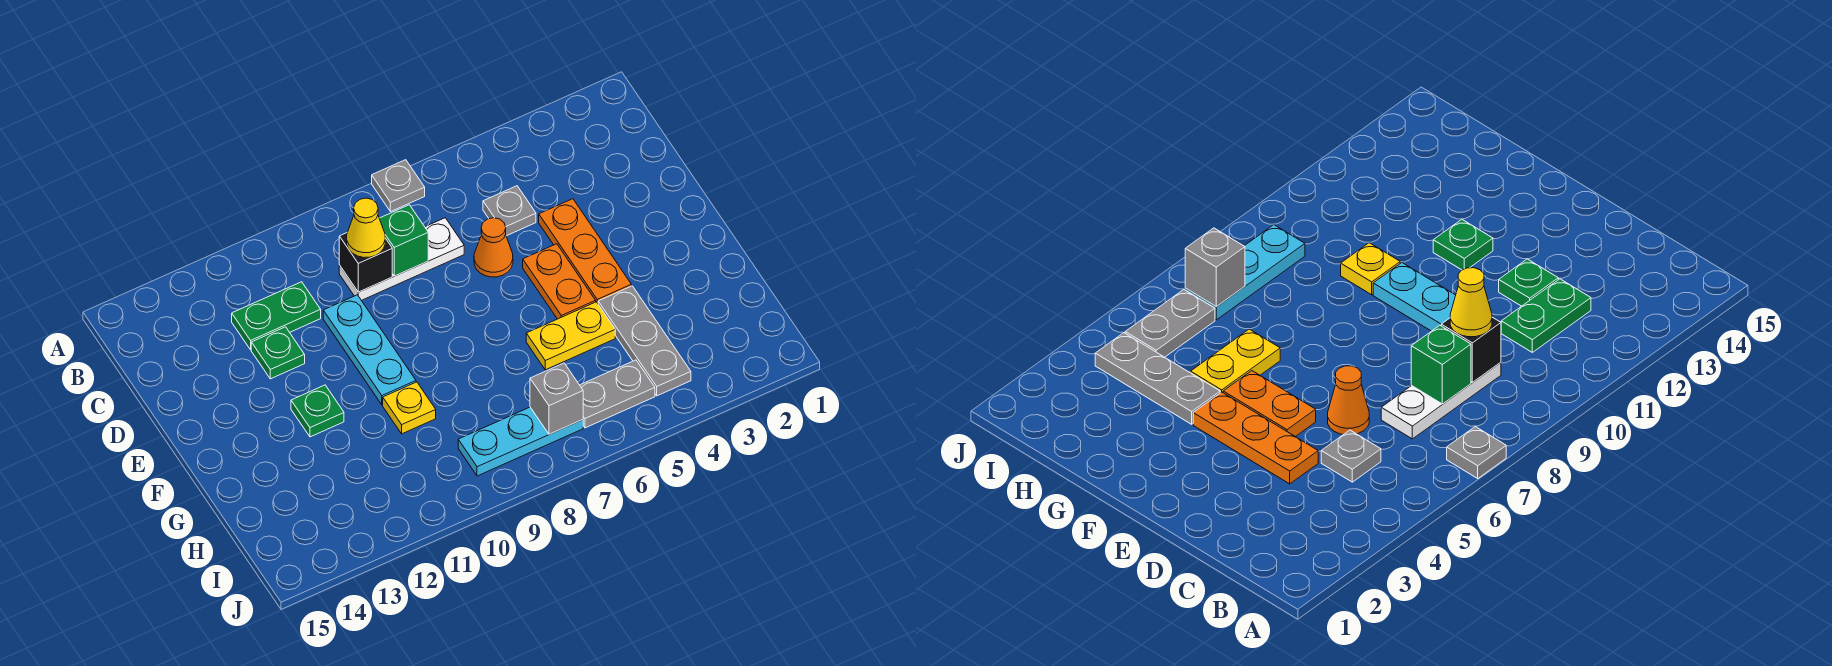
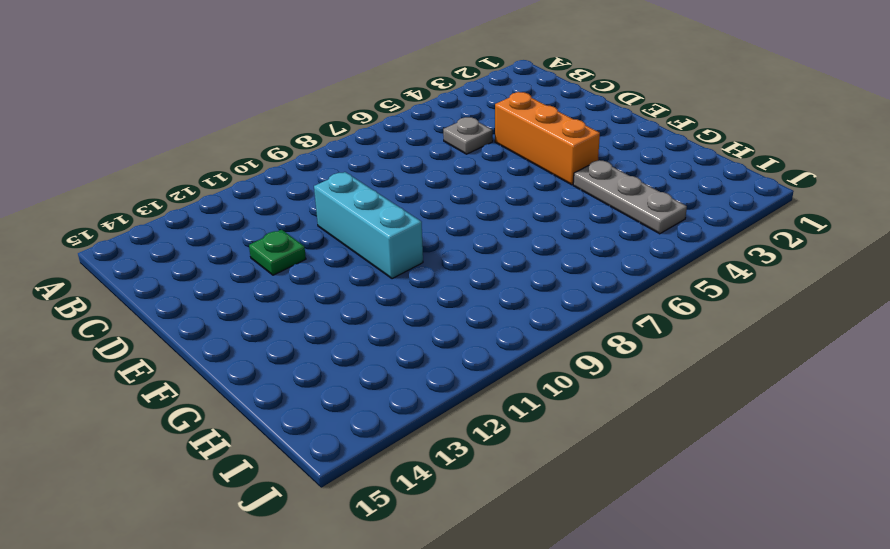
orange brick D4:F4 level 1 -> orange plate D4:F4 level 1
cyan brick D10:F10 level 1 -> cyan plate D10:F10 level 1
none -> grey plate A7 level 1
none -> white plate C7:C9 level 1
none -> green plate C11:C12 level 1

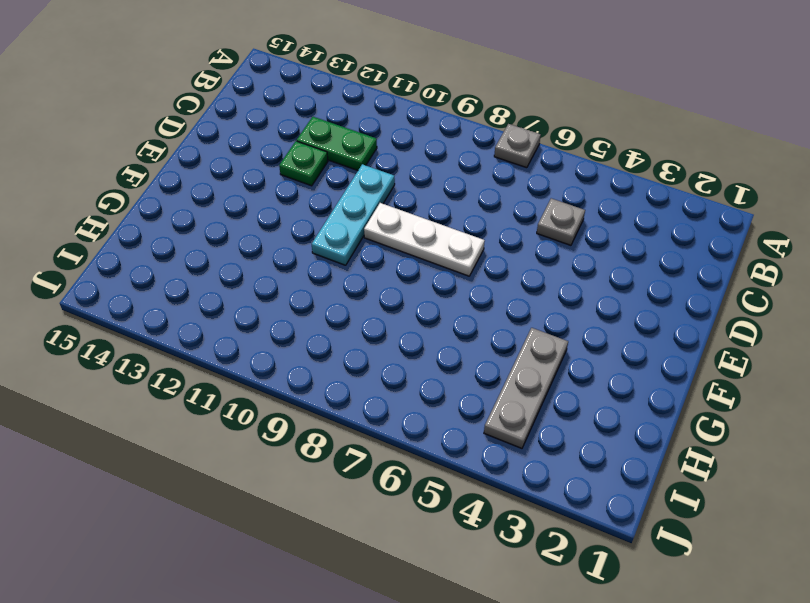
white plate E7:E9 level 1 -> white plate C7:C9 level 1
none -> orange plate D4:F4 level 1
none -> orange cone D6 level 1
none -> orange plate E5:F5 level 1

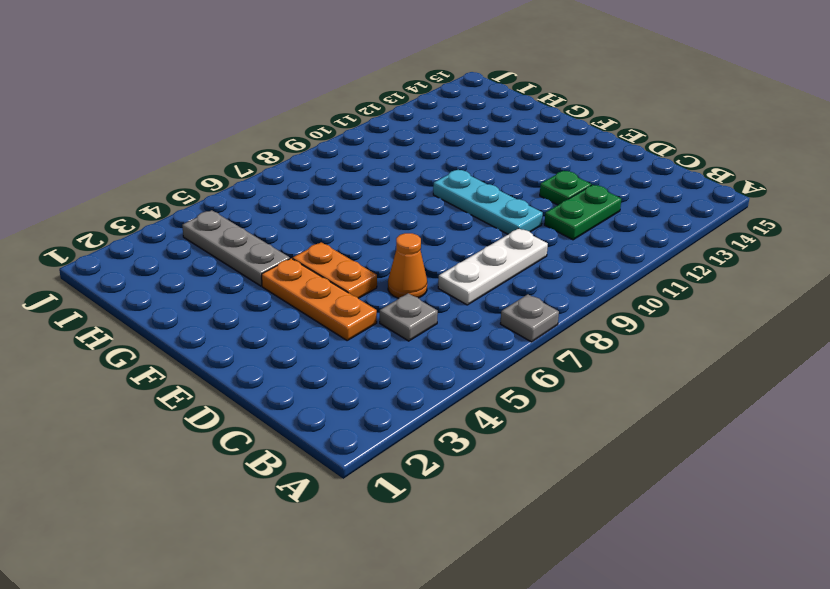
none -> green plate F12 level 1
none -> yellow plate G5:G6 level 1
none -> yellow plate G10 level 1

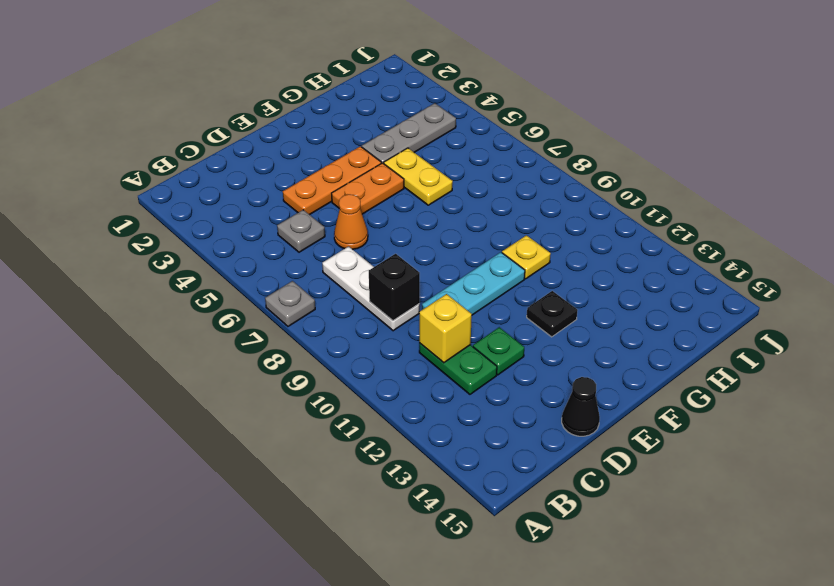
yellow brick C11 level 2 -> none
black cone D15 level 1 -> none
black plate F12 level 1 -> green plate F12 level 1
none -> grey plate I5:I6 level 1
none -> cyan plate I7:I9 level 1
none -> green brick C8 level 2

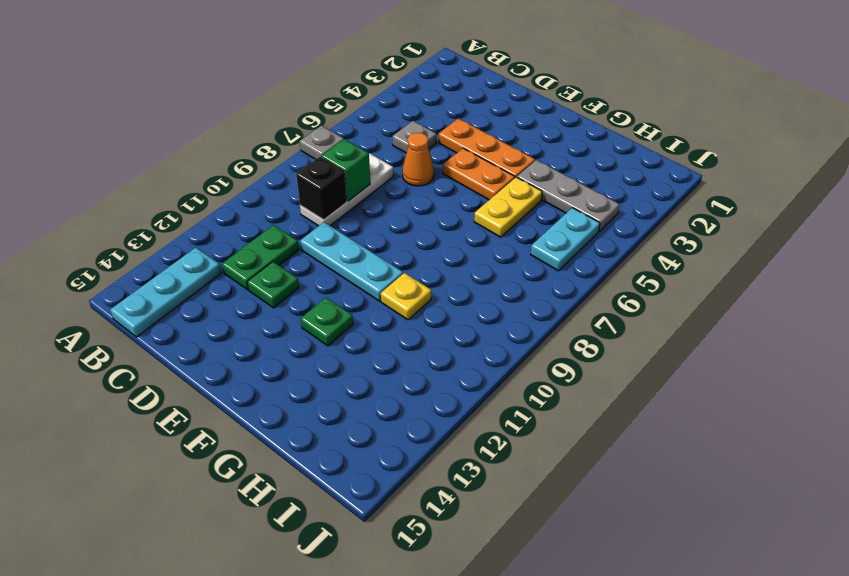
cyan plate B13:B15 level 1 -> cyan plate I7:I9 level 1
cyan plate I5:I6 level 1 -> grey plate I5:I6 level 1
none -> grey brick I7 level 2
none -> yellow cone C9 level 3

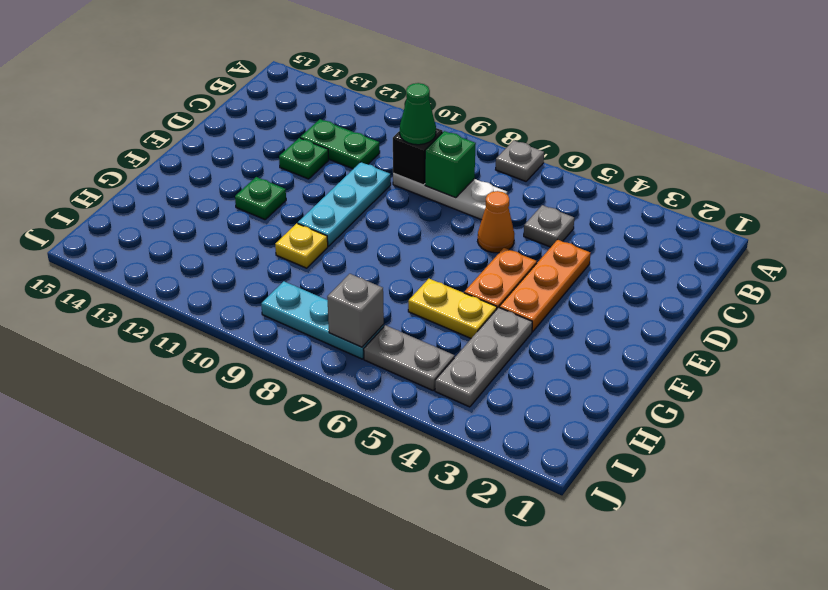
green cone C9 level 3 -> yellow cone C9 level 3

